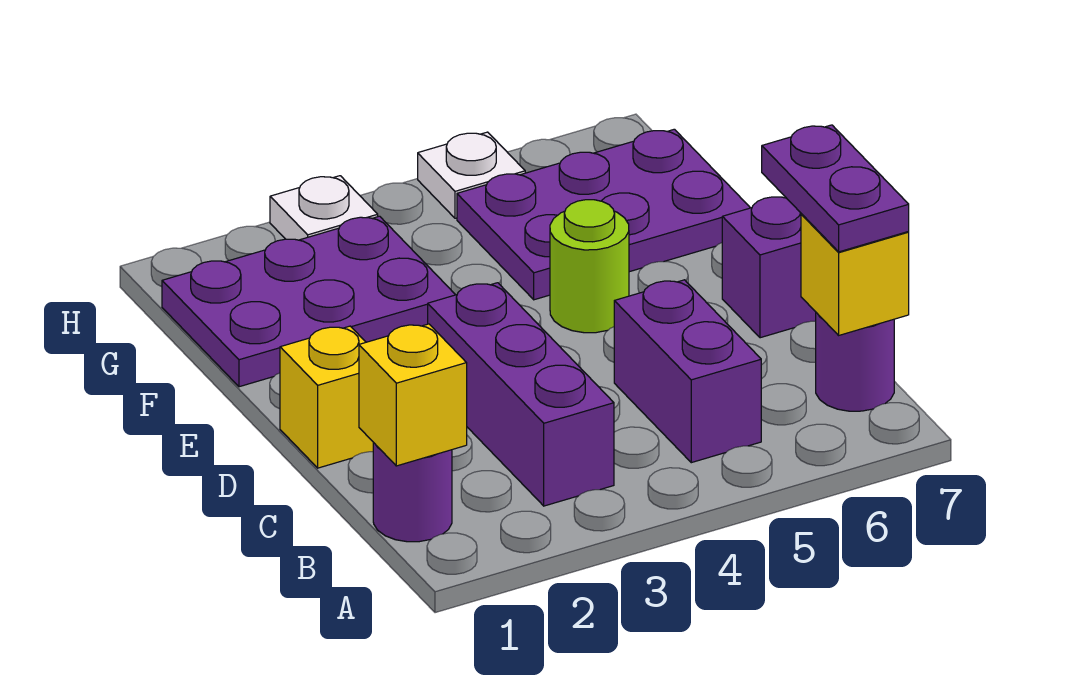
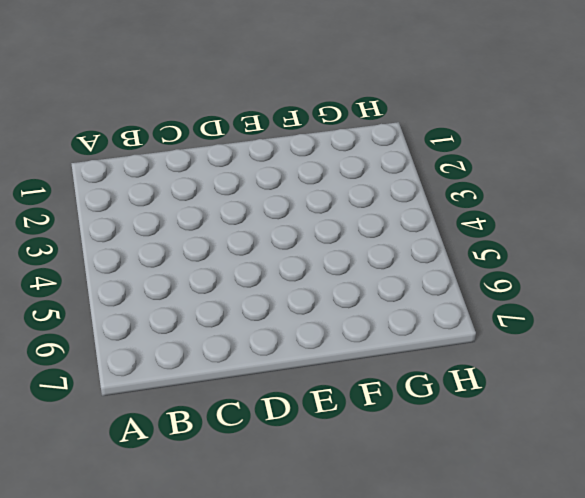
none -> purple round brick B1 level 1
none -> purple brick B3:D3 level 1
none -> purple brick B5:C5 level 1

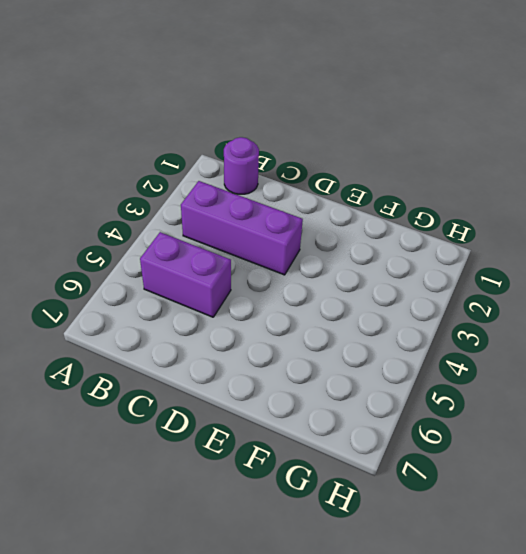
none -> purple round brick B7 level 1
none -> yellow brick D1 level 1
none -> purple brick D7 level 1

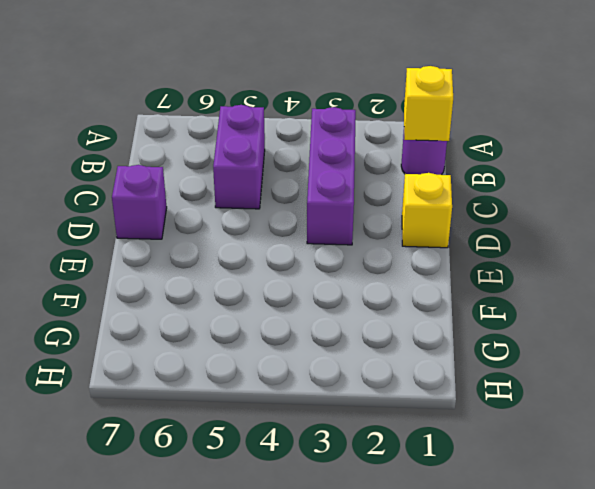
none -> purple round brick B7 level 1
none -> lime round brick E5 level 1
none -> purple plate F1:G3 level 1

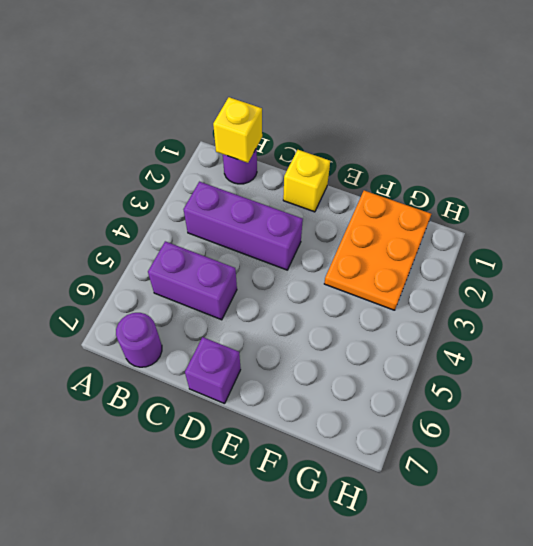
orange plate F1:G3 level 1 -> purple plate F1:G3 level 1
none -> lime round brick E5 level 1
none -> purple plate F5:G7 level 1
none -> white plate H3 level 1

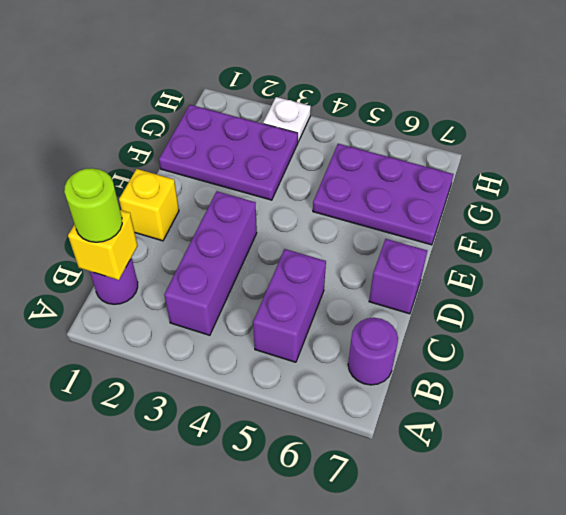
lime round brick B1 level 3 -> lime round brick E5 level 1
none -> white plate H5 level 1
none -> yellow brick B7 level 2
none -> purple plate B7:C7 level 3

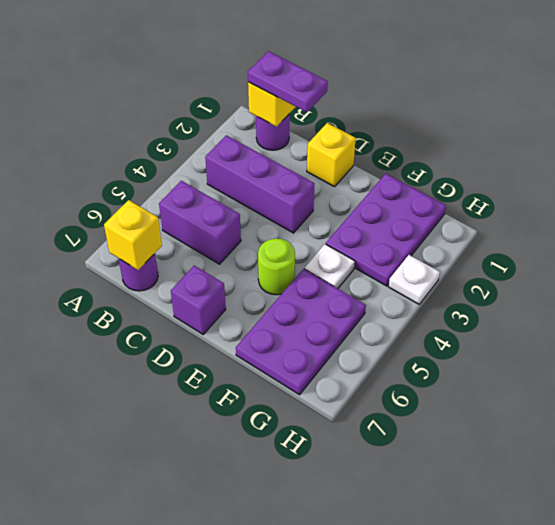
purple plate B1:C1 level 3 -> purple plate B7:C7 level 3
white plate F4 level 1 -> white plate H5 level 1

